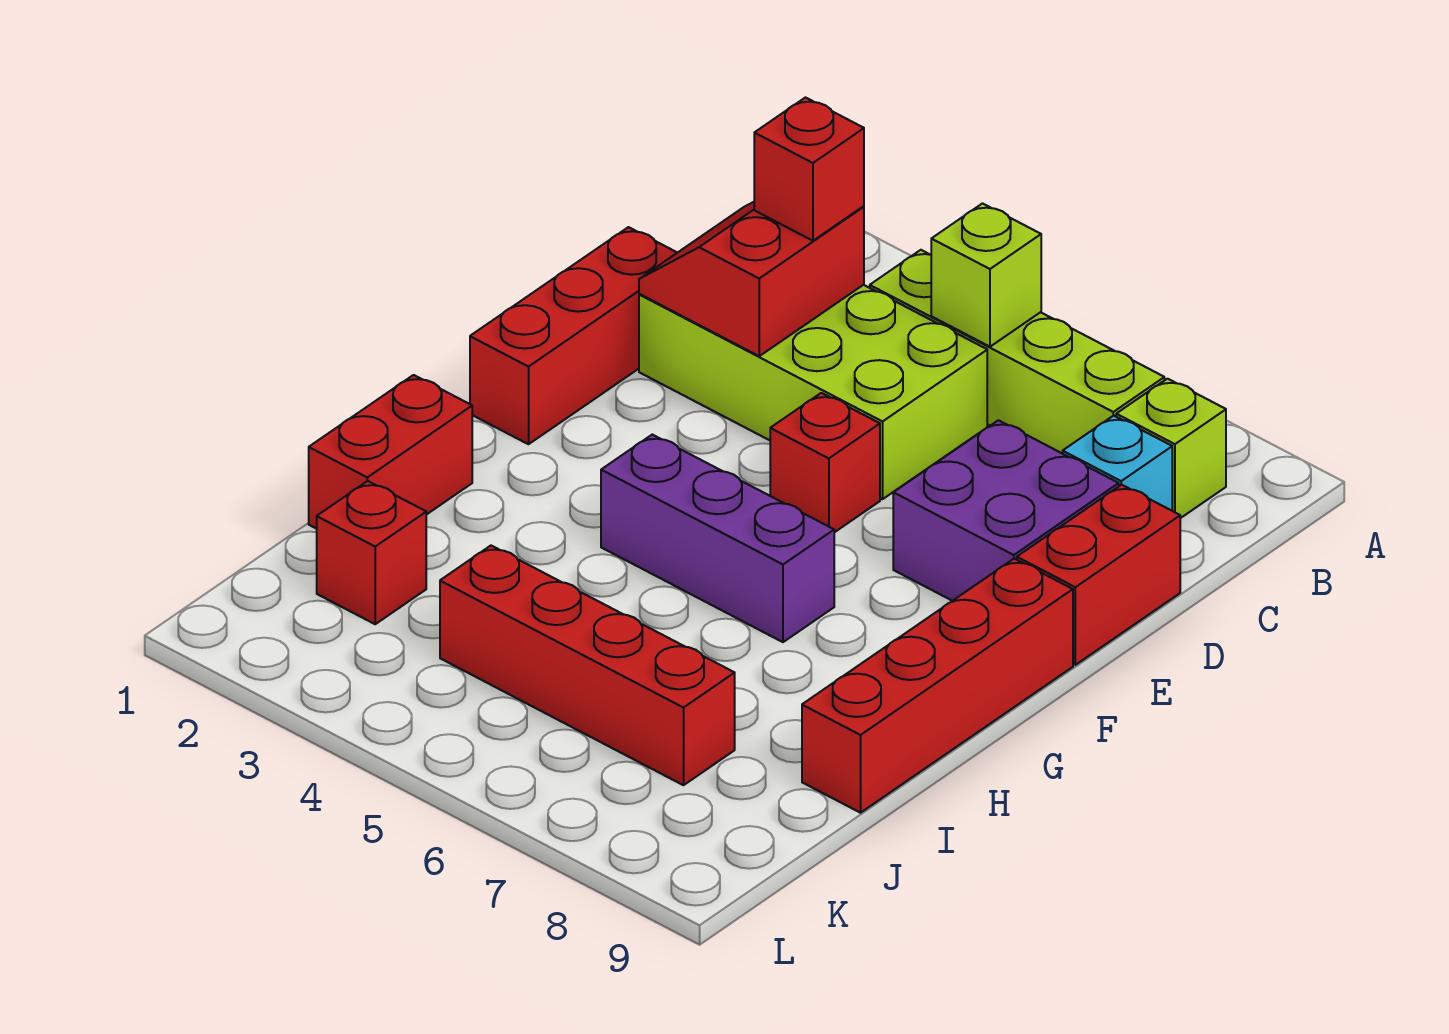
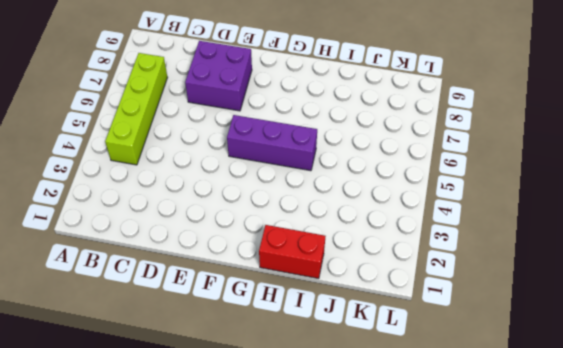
purple brick F5:H5 level 1 -> purple brick G4:G6 level 1
none -> lime brick B8 level 1
none -> lime brick C2:D5 level 1
none -> cyan brick C8 level 1

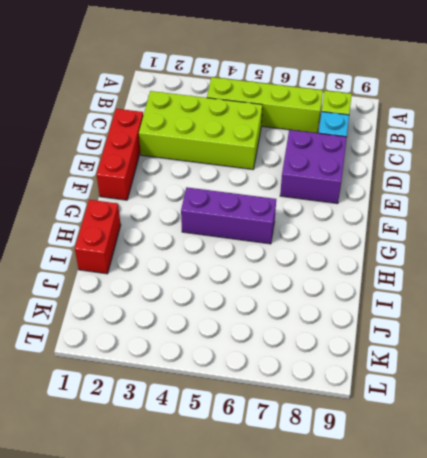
none -> red brick D9:E9 level 1
none -> red brick E5 level 1
none -> red brick F9:I9 level 1

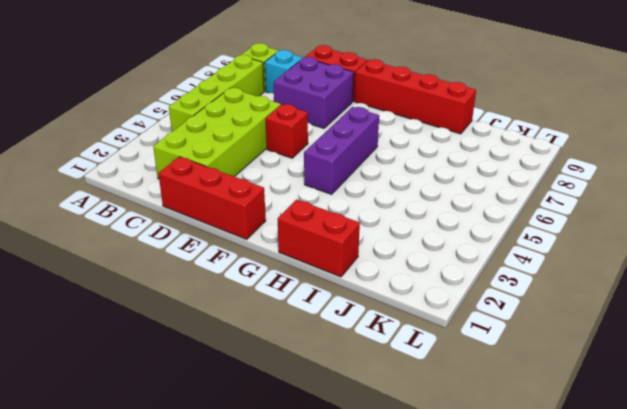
none -> red brick J2 level 1
none -> red brick J4:J7 level 1
none -> lime brick B5 level 2

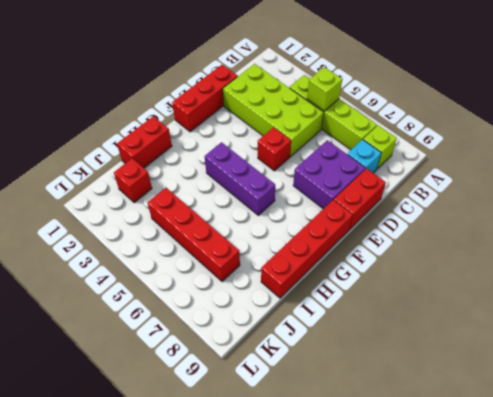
none -> red slope C2:D3 level 2 top 3
none -> red brick C3 level 3

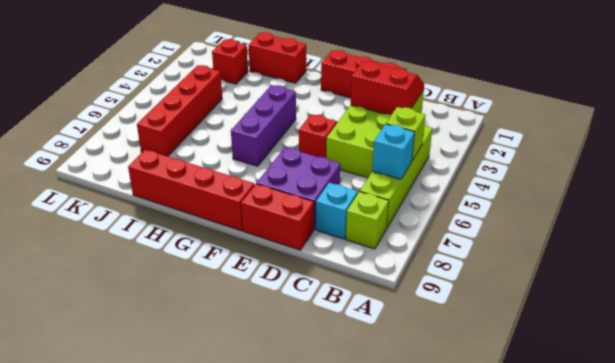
cyan brick B6 level 2 -> none
none -> red brick C3 level 3

